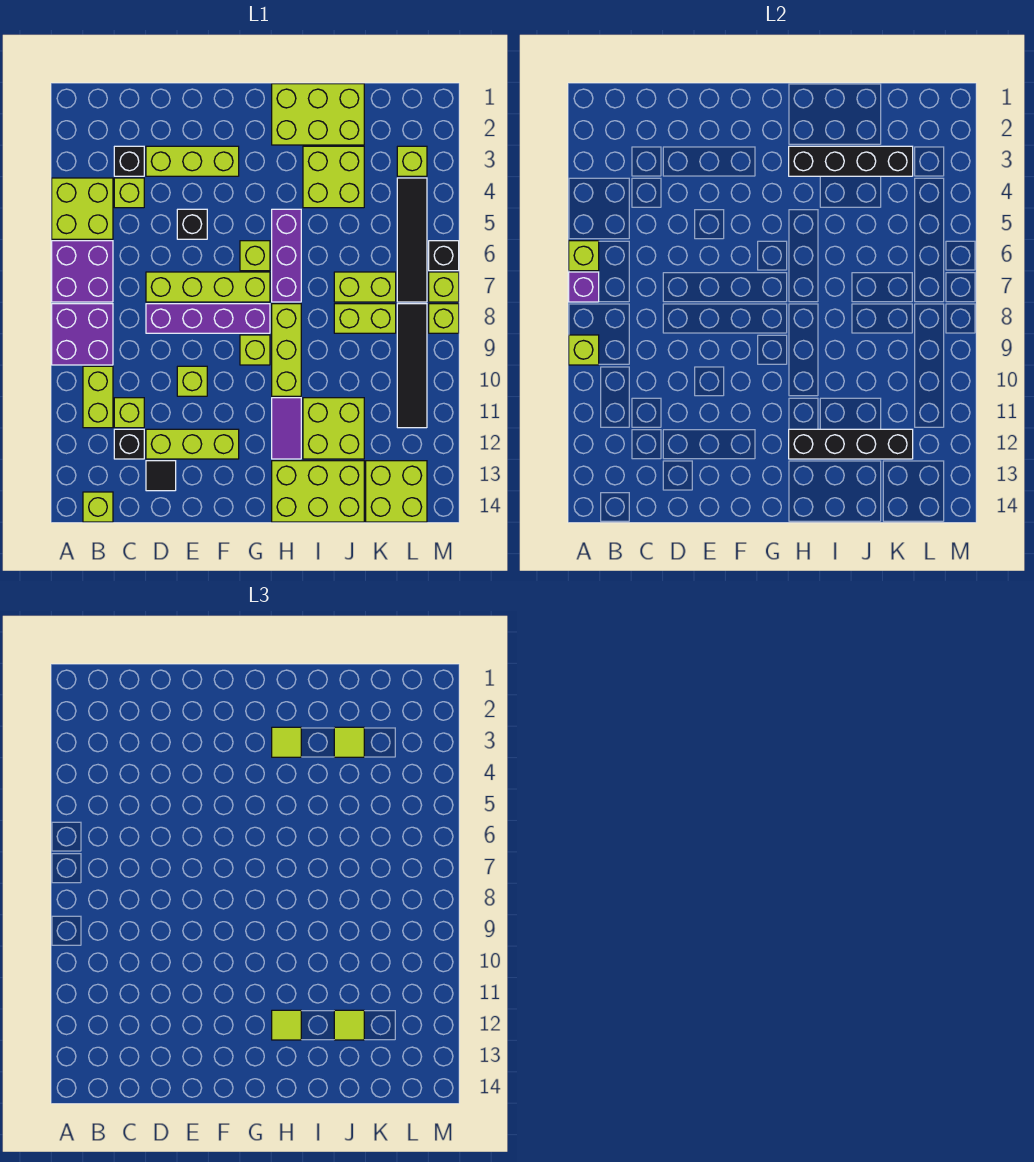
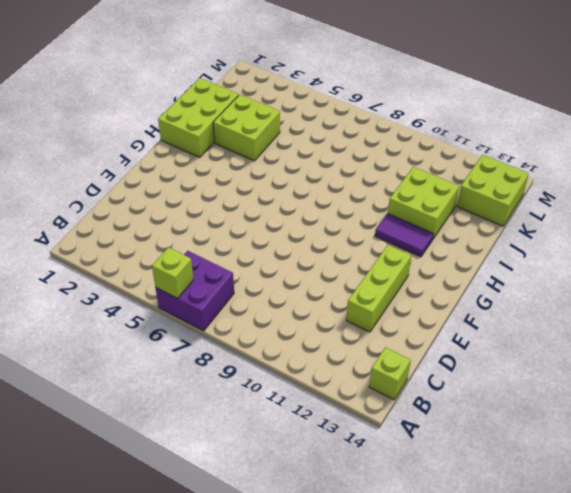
none -> lime brick A4:B5 level 1
none -> purple brick A8:B9 level 1
none -> lime brick B10:B11 level 1
none -> black brick C3 level 1

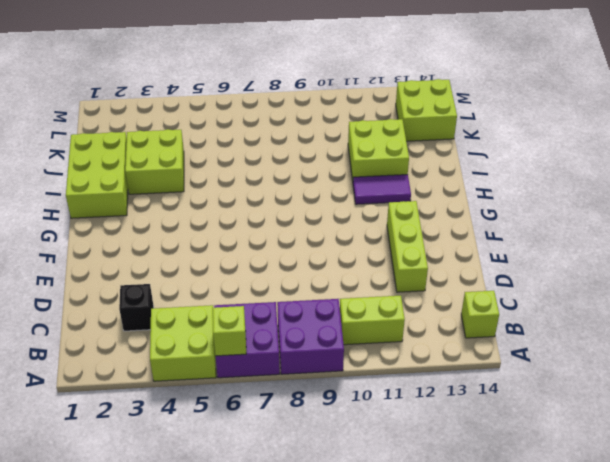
none -> lime brick C4 level 1
none -> lime brick C11 level 1
none -> black brick C12 level 1
none -> lime brick D3:F3 level 1

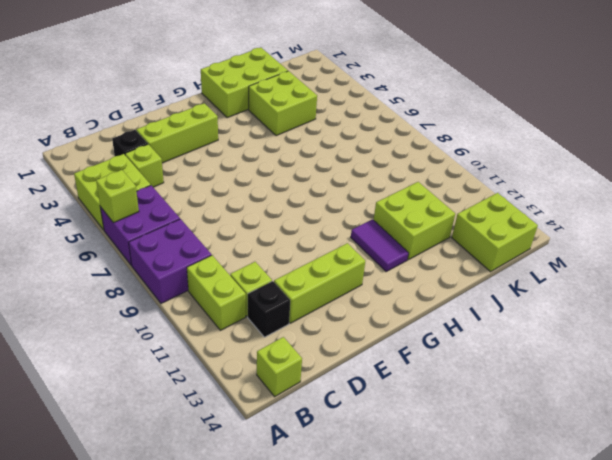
none -> lime brick D7:G7 level 1
none -> purple brick D8:G8 level 1
none -> black tile D13 level 1
none -> black brick E5 level 1

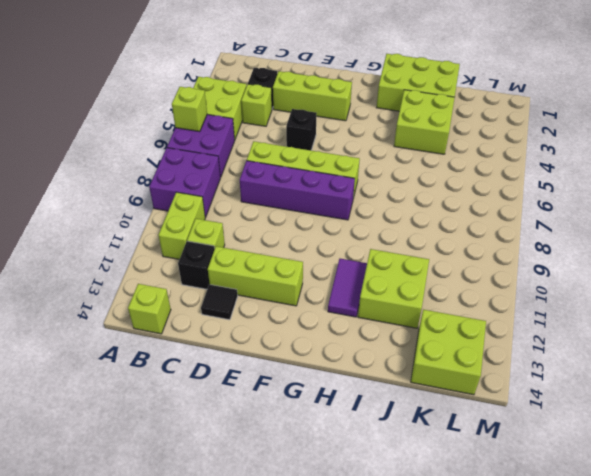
none -> lime brick E10 level 1
none -> lime brick G6 level 1
none -> lime brick G9 level 1
none -> purple brick H5:H7 level 1

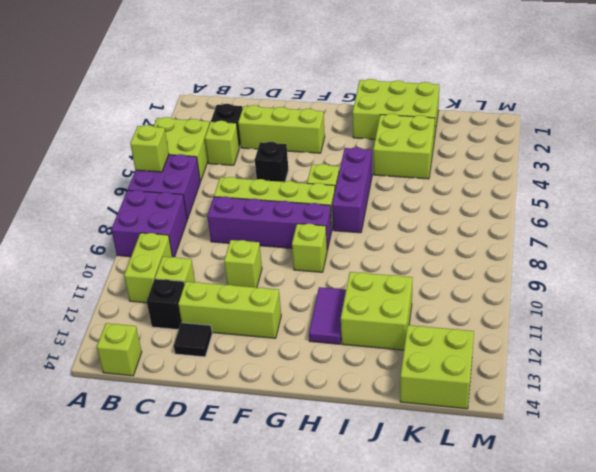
none -> lime brick H8:H10 level 1
none -> lime brick H13:J14 level 1
none -> lime brick J7:K7 level 1
none -> lime brick J8:K8 level 1

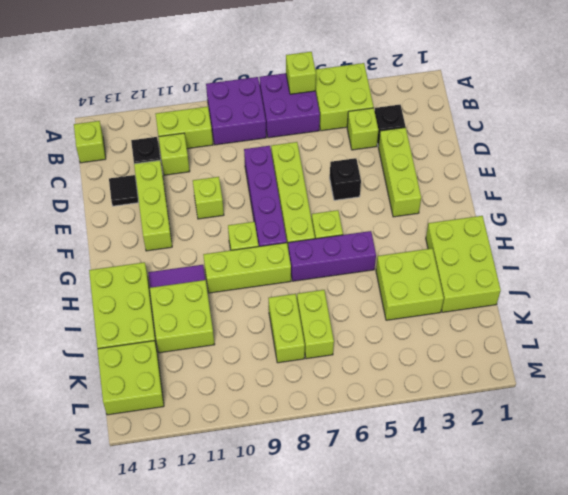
none -> lime brick L3 level 1
none -> black tile L4:L7 level 1
none -> black tile L8:L11 level 1
none -> black brick M6 level 1

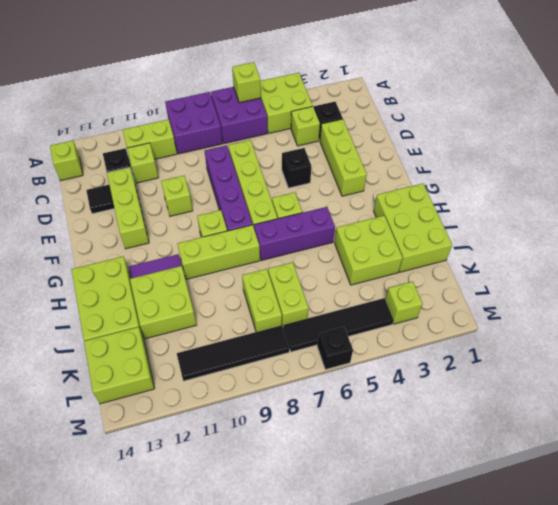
none -> lime brick M7 level 1
none -> lime brick M8 level 1
none -> purple brick A7 level 2
none -> lime brick A9 level 2

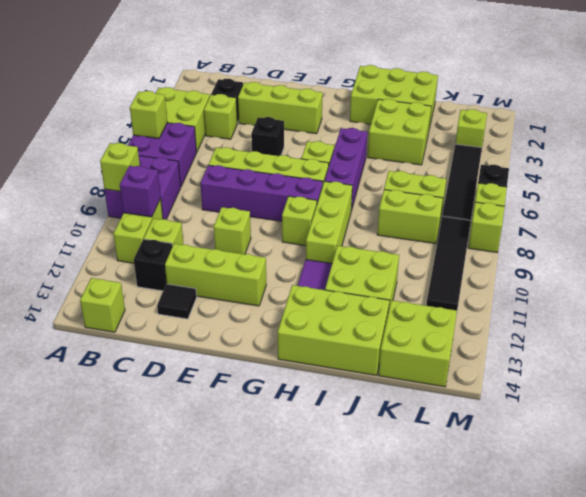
purple brick B10 level 2 -> purple brick A7 level 2
none -> black brick H3:K3 level 2
none -> black brick H12:K12 level 2
none -> lime tile H3 level 3
none -> lime tile H12 level 3

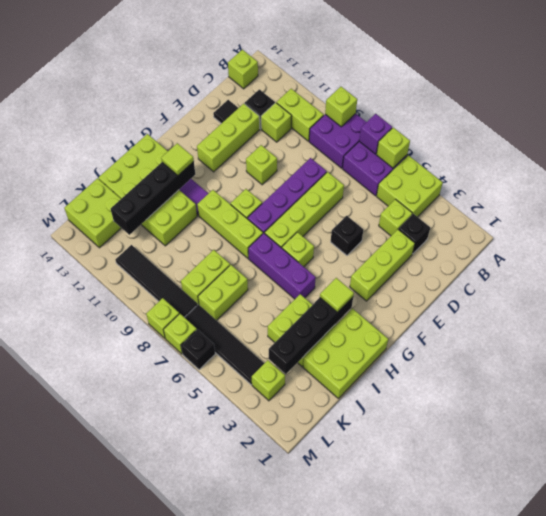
none -> lime tile J3 level 3
none -> lime tile J12 level 3

